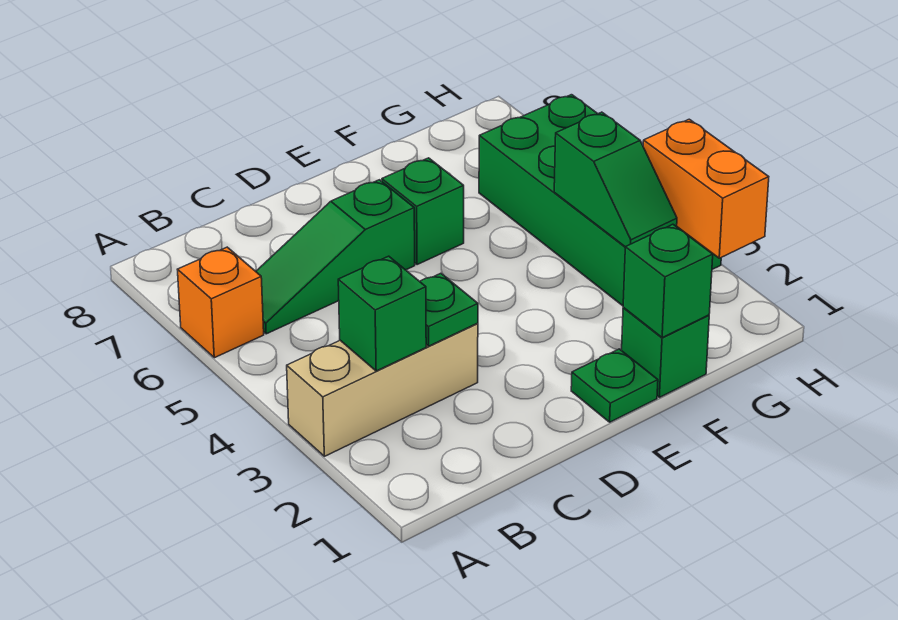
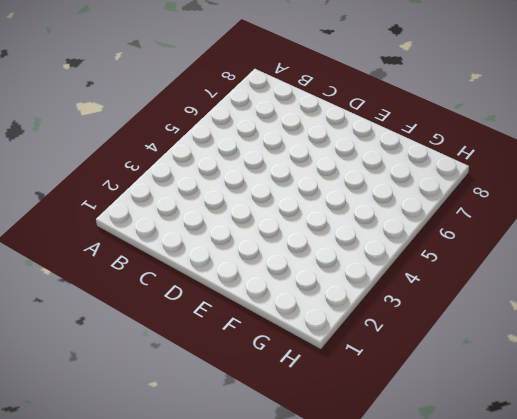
none -> tan brick A3:C3 level 1
none -> orange brick A6 level 1
none -> green slope B6:D6 level 1 top D

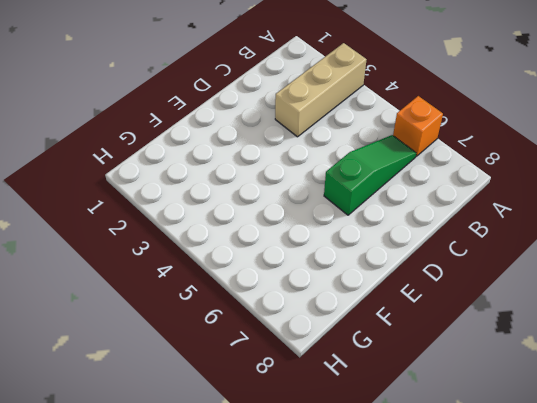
none -> green plate E1 level 1
none -> green brick E6 level 1
none -> green brick F1 level 1

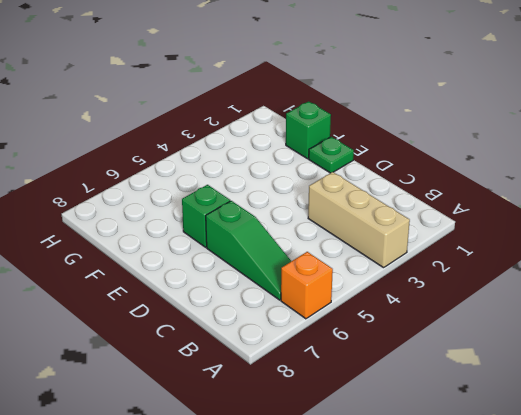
none -> green brick G3:H6 level 1
none -> green brick B3 level 2
none -> green plate C3 level 2

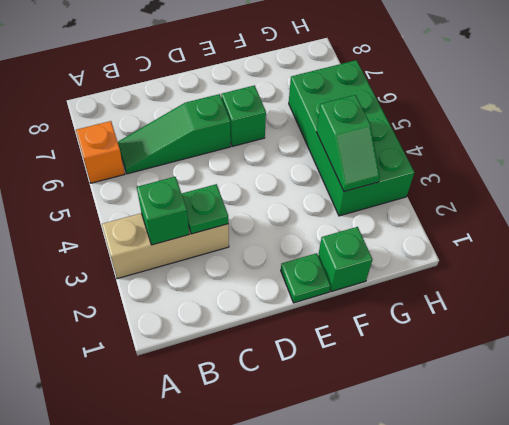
none -> green brick F1 level 2
none -> orange brick H2:H3 level 2

